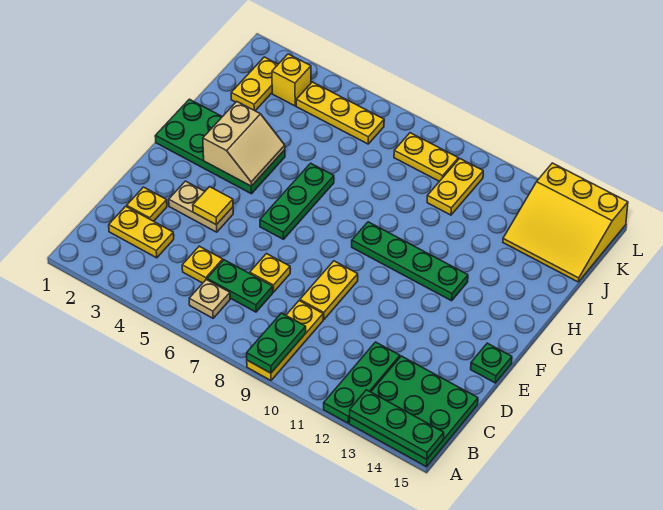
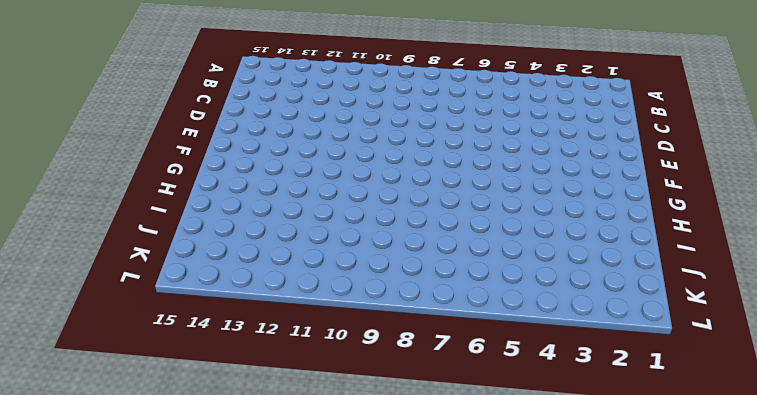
none -> yellow plate A9:C9 level 1
none -> green plate A12:C12 level 1
none -> green plate A13:C15 level 1

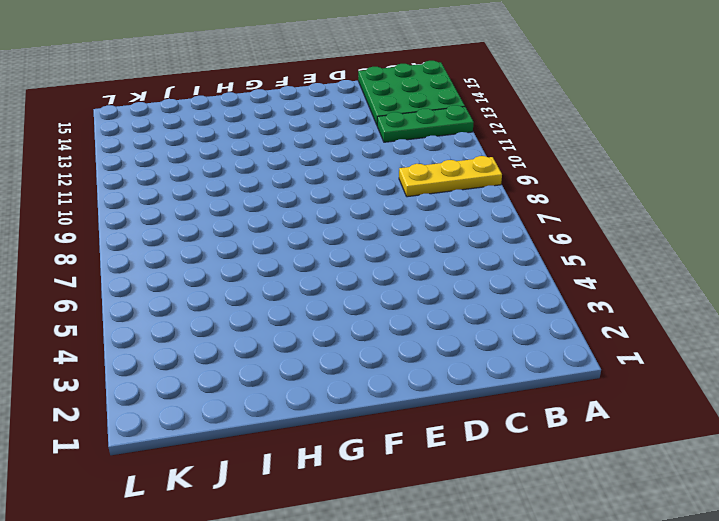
none -> tan plate B6 level 1
none -> yellow plate C2:C3 level 1
none -> yellow plate C5 level 1

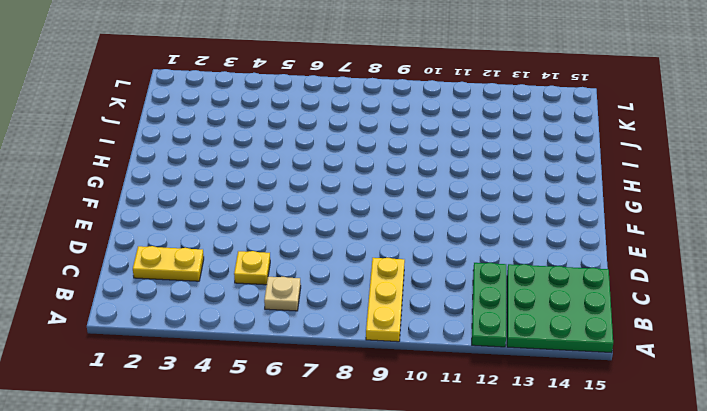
none -> green plate C6:C7 level 1
none -> yellow plate D2 level 1
none -> yellow plate D7 level 1

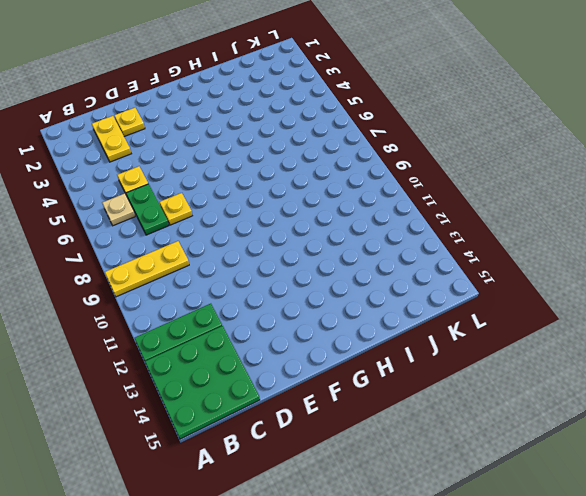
none -> yellow plate D9:E9 level 1
none -> tan plate E3:E4 level 1
none -> green plate E15 level 1

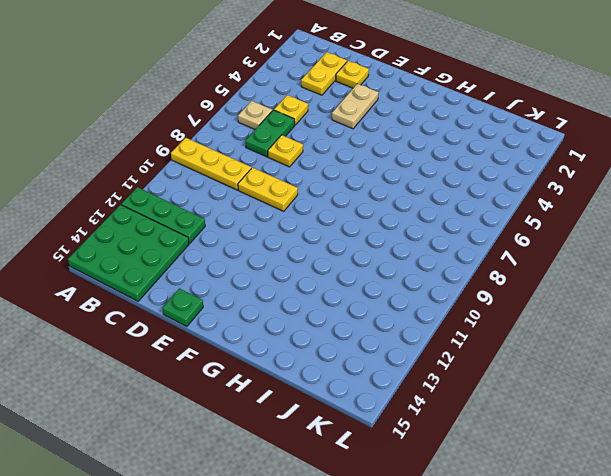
none -> green plate F6:H6 level 1
none -> green plate G1:H4 level 1
none -> green plate G9:G12 level 1

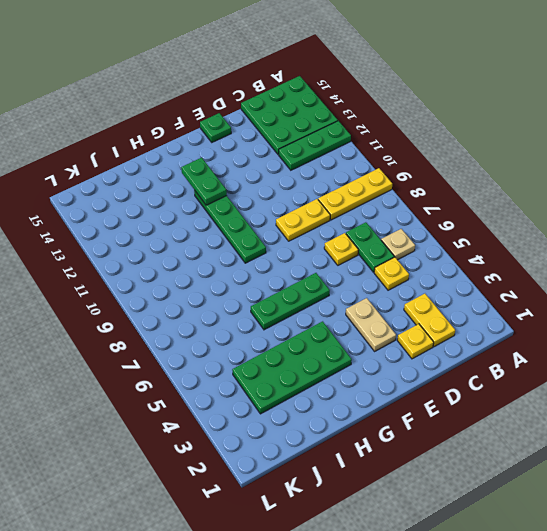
green plate G3:J4 level 1 -> green plate G1:H4 level 1
green plate G12:G13 level 2 -> green plate A9:B9 level 2
none -> yellow plate J2:K2 level 1
none -> yellow plate J10:K10 level 1
none -> yellow slope J13:L15 level 1 top L

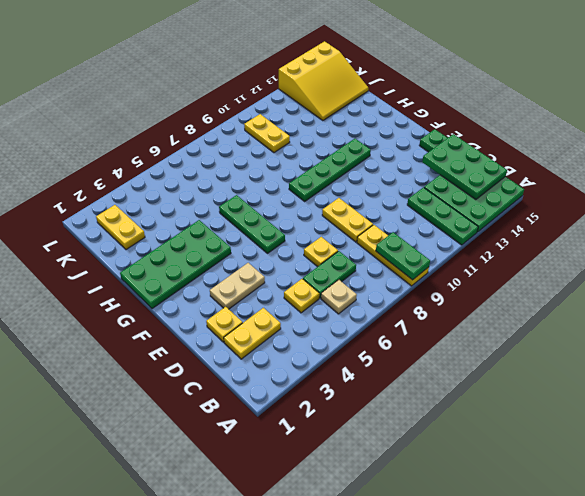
green plate B14:D15 level 2 -> none
none -> yellow brick K3 level 1
none -> yellow plate K4:K6 level 1
none -> yellow plate K8:K9 level 1

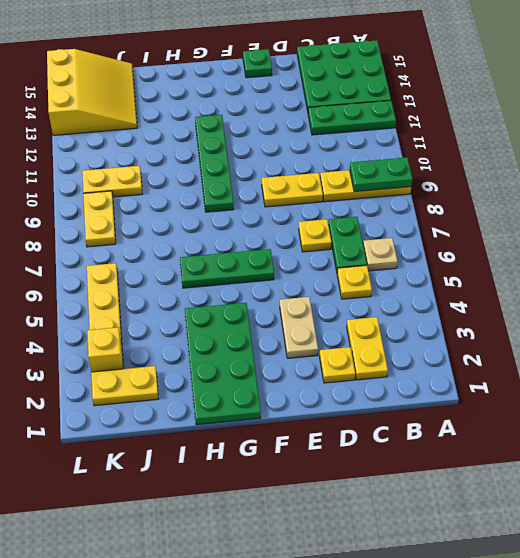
none -> green plate A13:A15 level 2
none -> yellow tile E4 level 2
none -> tan slope G3:H4 level 2 top 3

